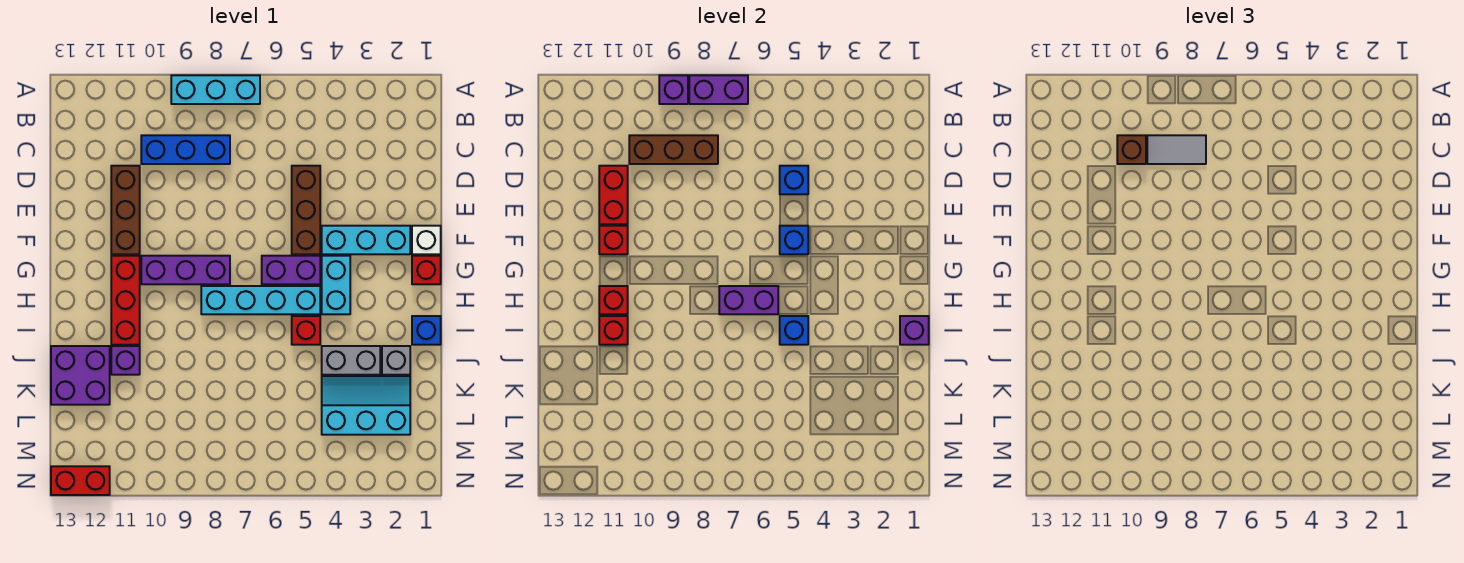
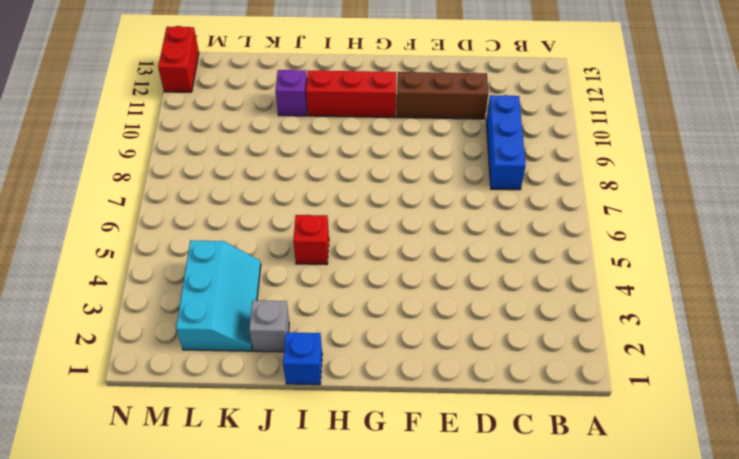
none -> cyan brick A7:A9 level 1
none -> brown brick D5:F5 level 1
none -> white brick F1 level 1
none -> cyan brick F2:F4 level 1

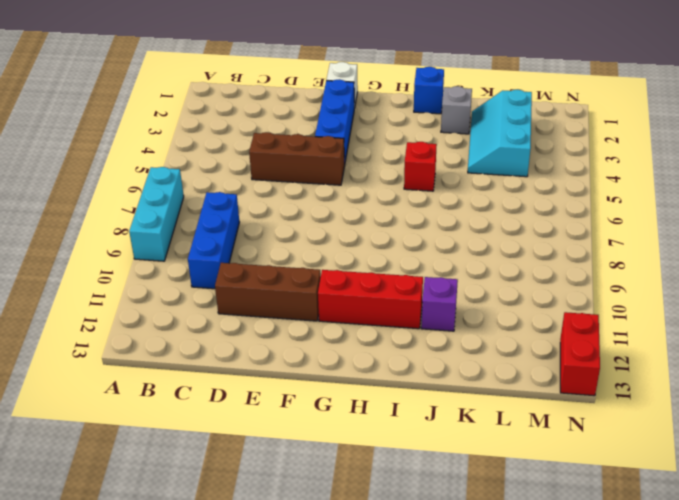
blue brick F2:F4 level 1 -> cyan brick F2:F4 level 1
none -> red brick G1 level 1
none -> cyan brick G4:H4 level 1
none -> purple brick G5:G6 level 1
none -> purple brick G8:G10 level 1

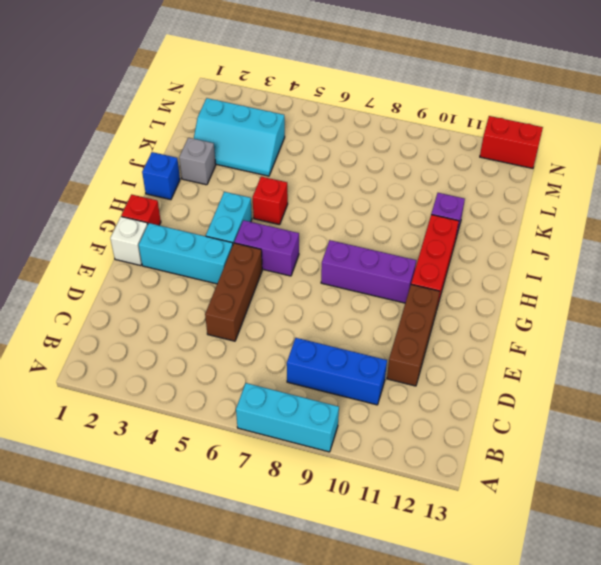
none -> cyan brick H5:H8 level 1
none -> grey brick J3:J4 level 1
none -> purple brick J12:K13 level 1
none -> purple brick A7:A8 level 2

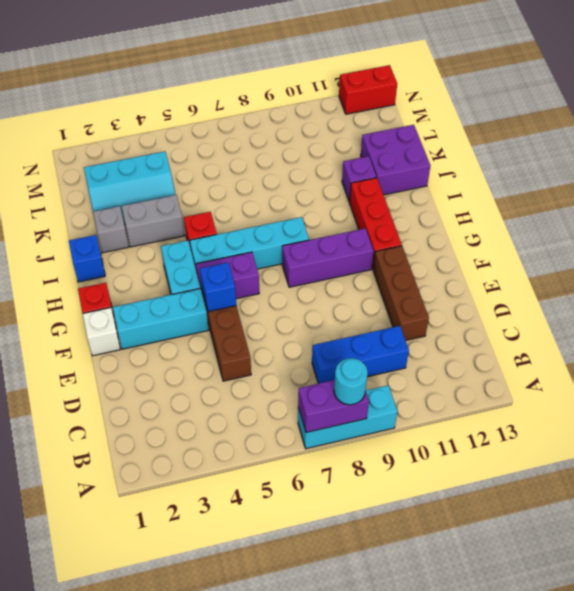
cyan round brick A8 level 3 -> none
none -> purple brick A9 level 2
none -> brown brick C8:C10 level 2
none -> blue brick D5 level 2
none -> red brick D11:E11 level 2

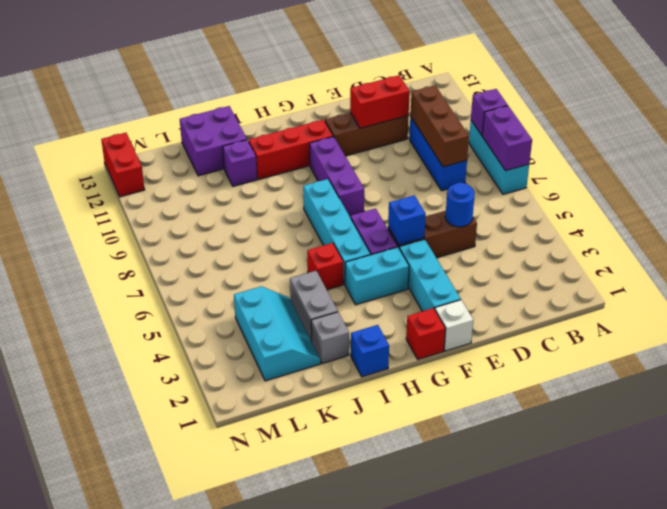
blue round brick D5 level 2 -> blue brick D5 level 2
none -> red brick F11 level 2
none -> purple brick H6:H7 level 2
none -> red brick H11 level 2
none -> purple brick I1 level 2

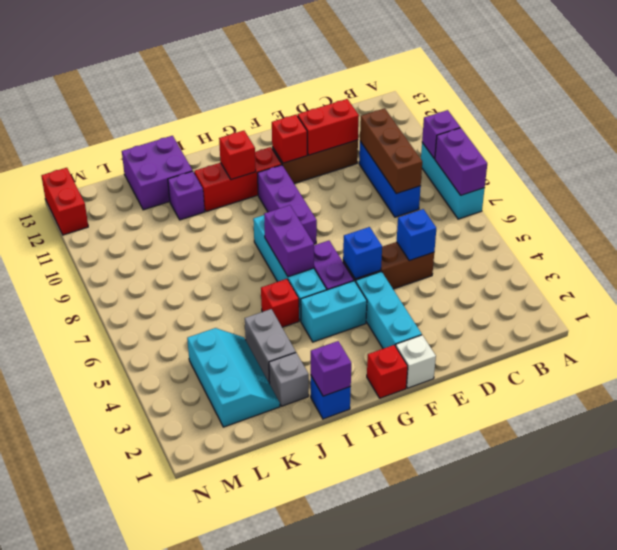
none -> blue brick I5 level 2
none -> red brick I11 level 2
none -> grey tile C8:C9 level 3
none -> brown brick C10 level 3

